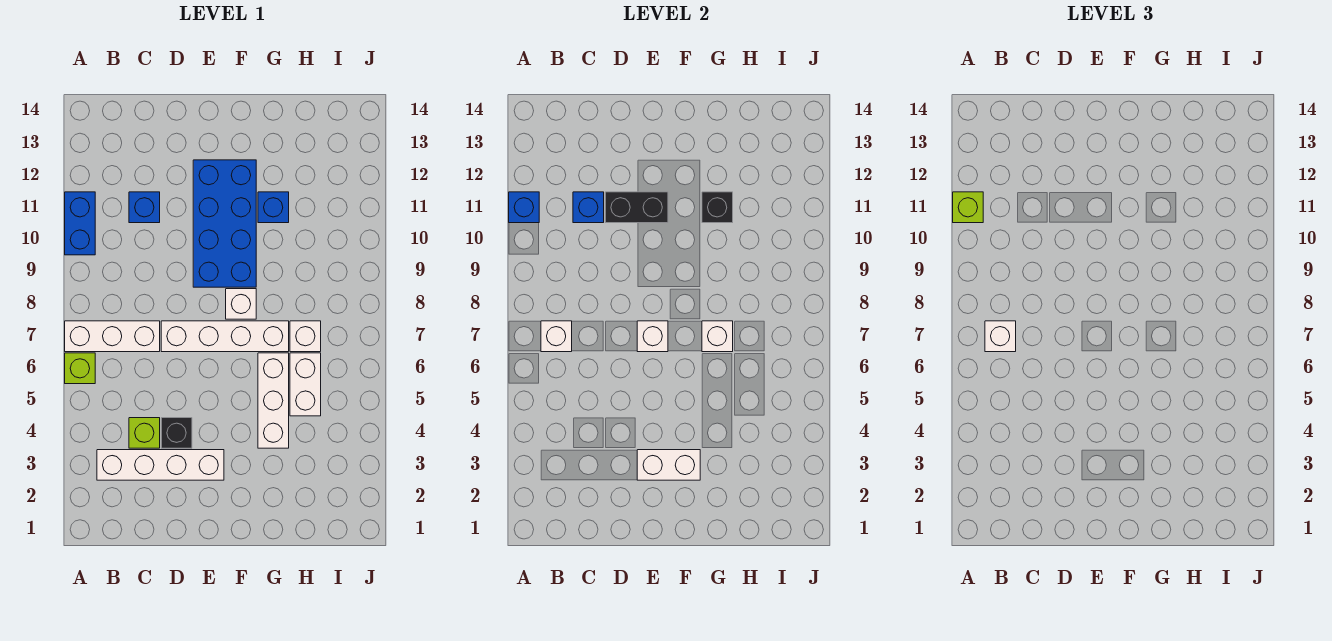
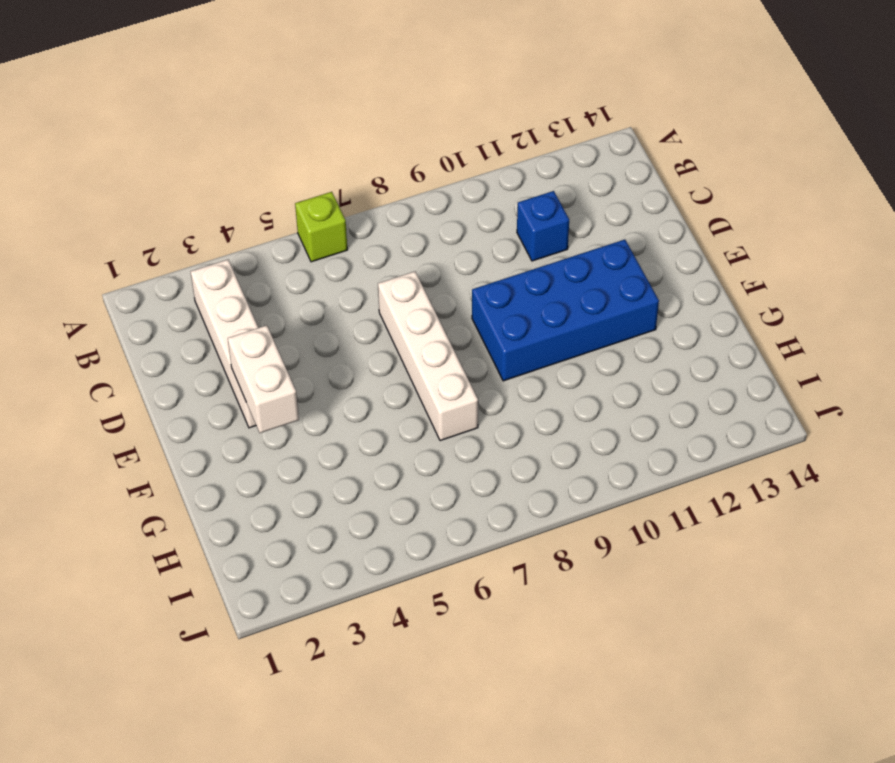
none -> white brick A7:C7 level 1
none -> blue brick A10:A11 level 1
none -> lime brick C4 level 1

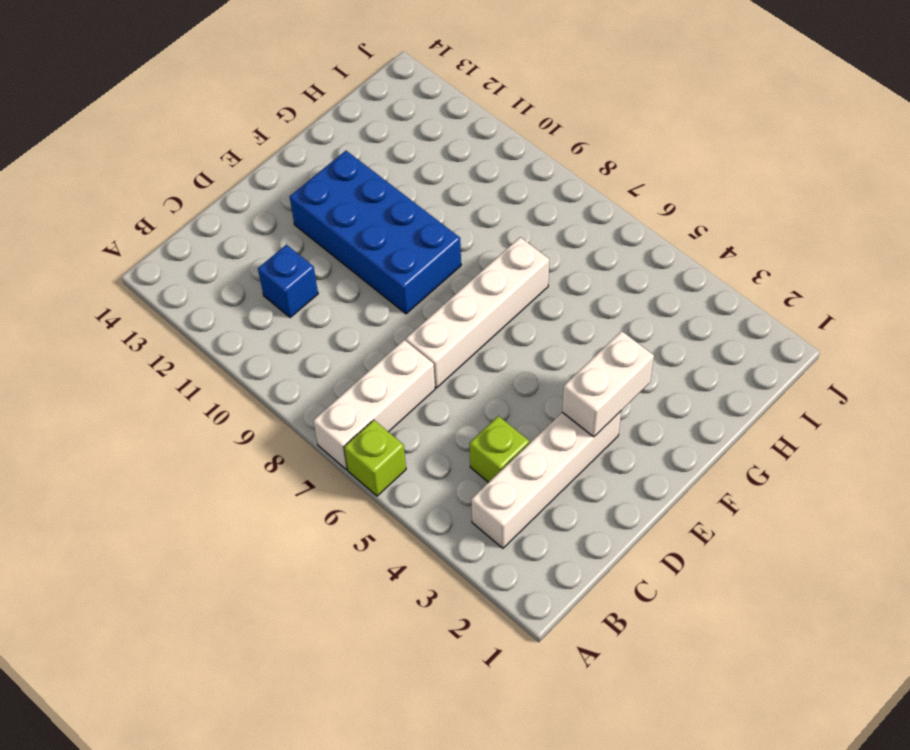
none -> blue brick A10:A11 level 1
none -> black brick D4 level 1
none -> white brick F8 level 1

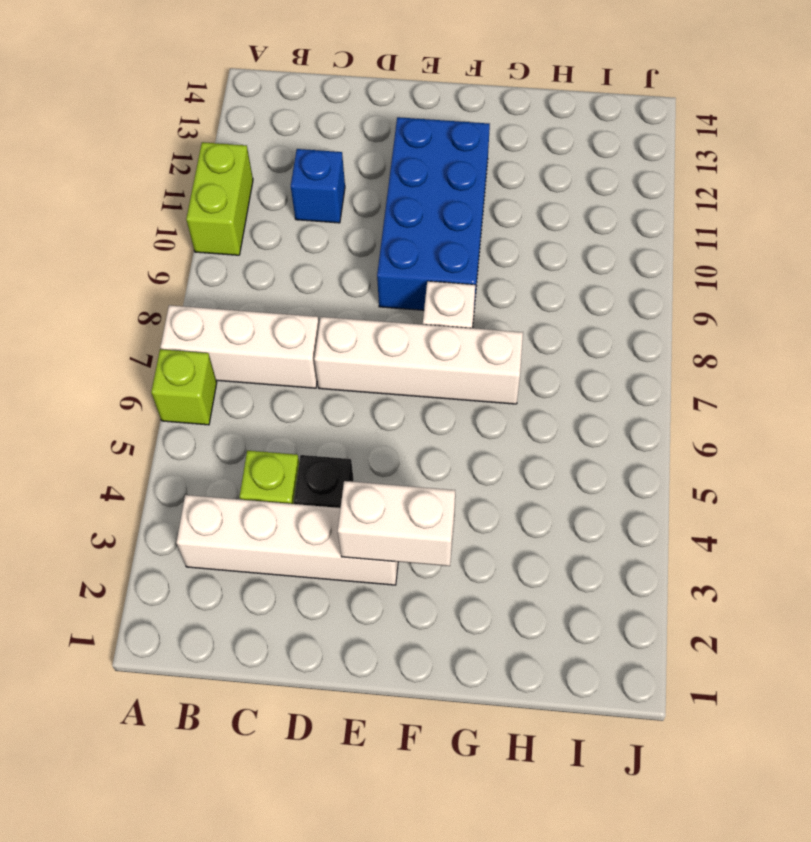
lime brick A10:A11 level 1 -> blue brick A10:A11 level 1
none -> white brick G4:G6 level 1
none -> blue brick G11 level 1
none -> white brick H5:H6 level 1

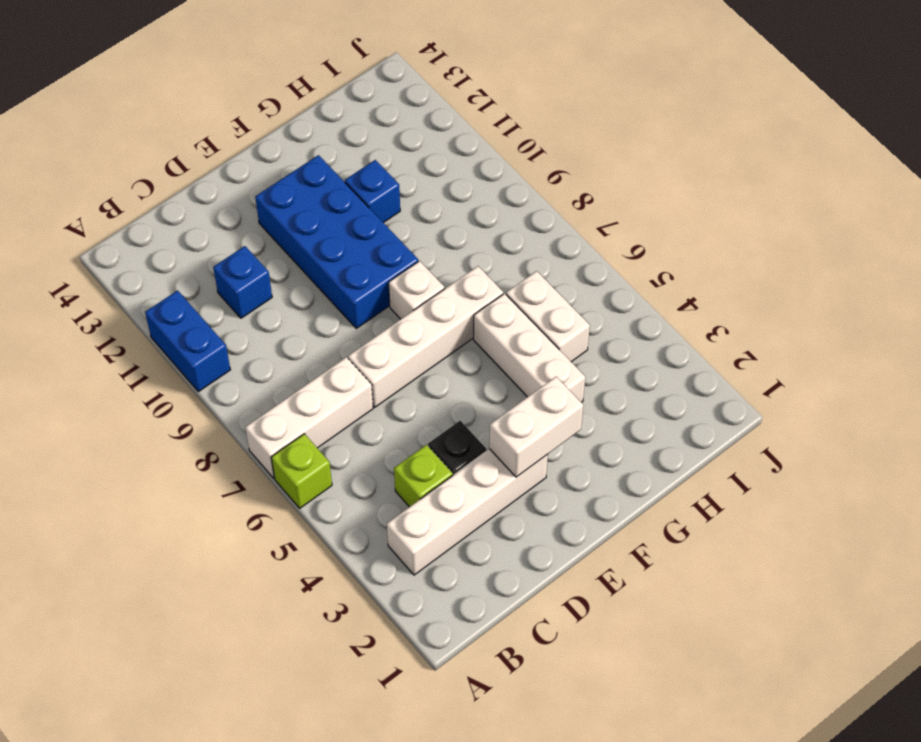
none -> white brick H7 level 1
none -> blue brick A11 level 2
none -> white brick B7 level 2

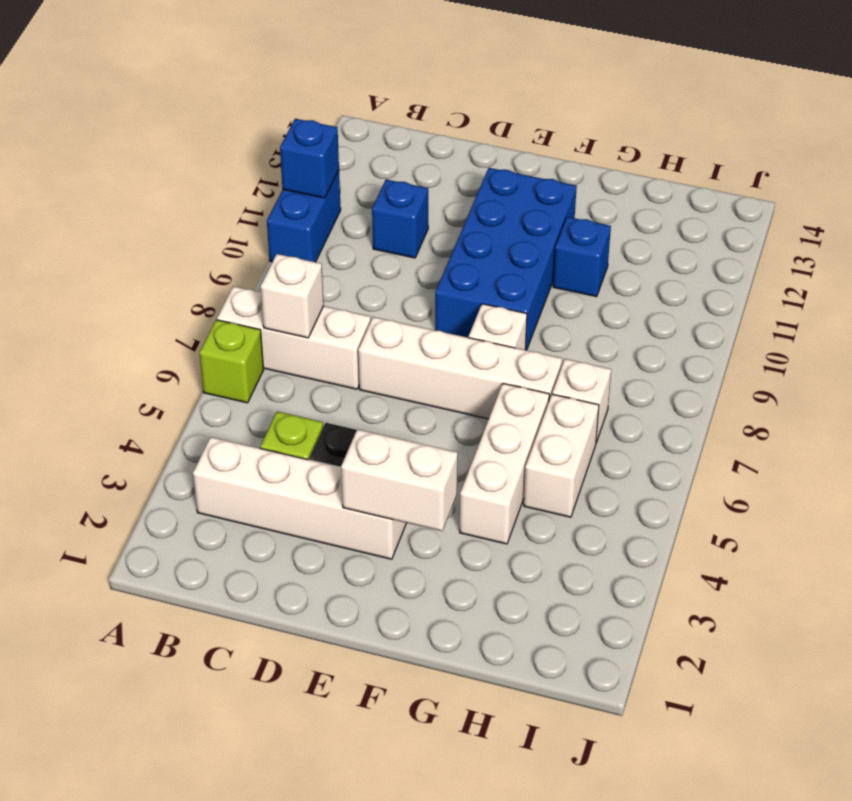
none -> blue brick C11 level 2
none -> black brick D11:E11 level 2
none -> white brick E7 level 2

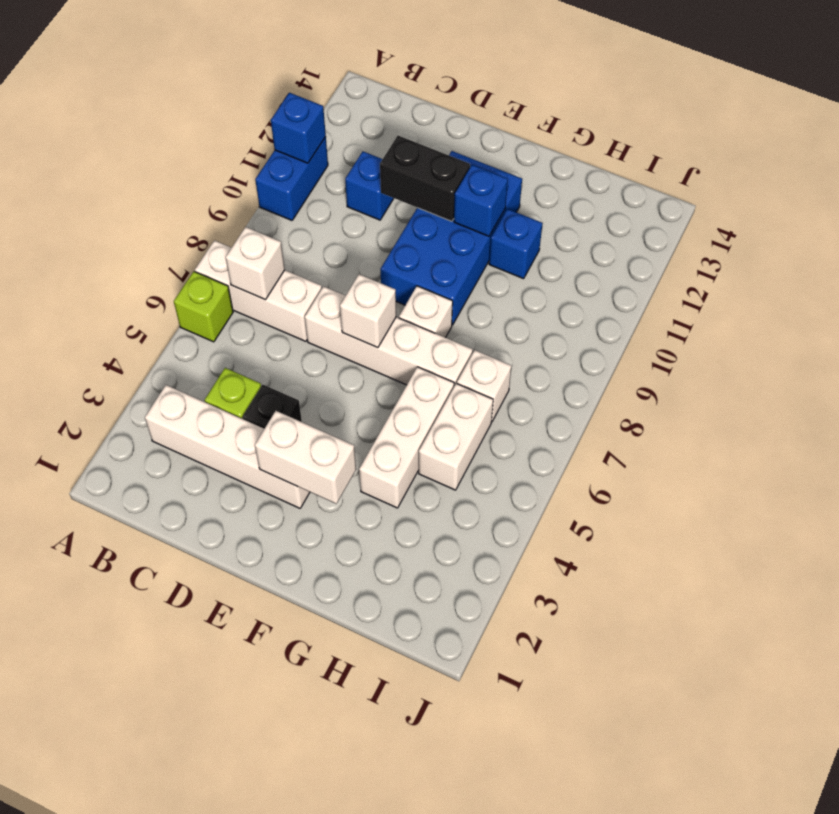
blue brick F11 level 2 -> blue brick C11 level 2
none -> white brick G7 level 2
none -> black brick G11 level 2
none -> lime brick A11 level 3

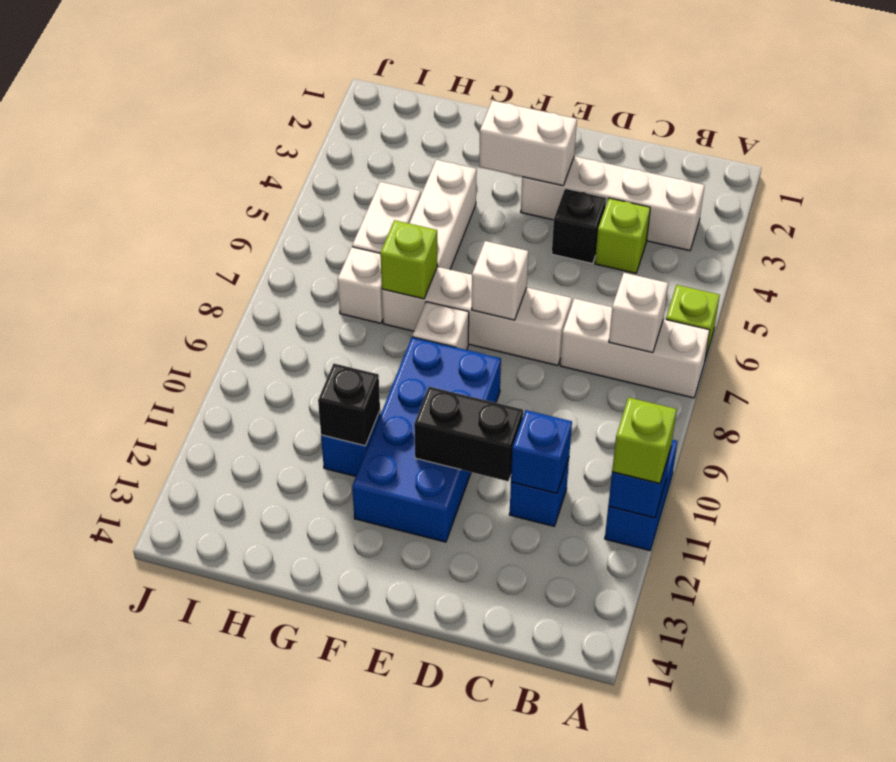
lime brick G7 level 2 -> white brick G7 level 2
none -> white brick B7 level 3

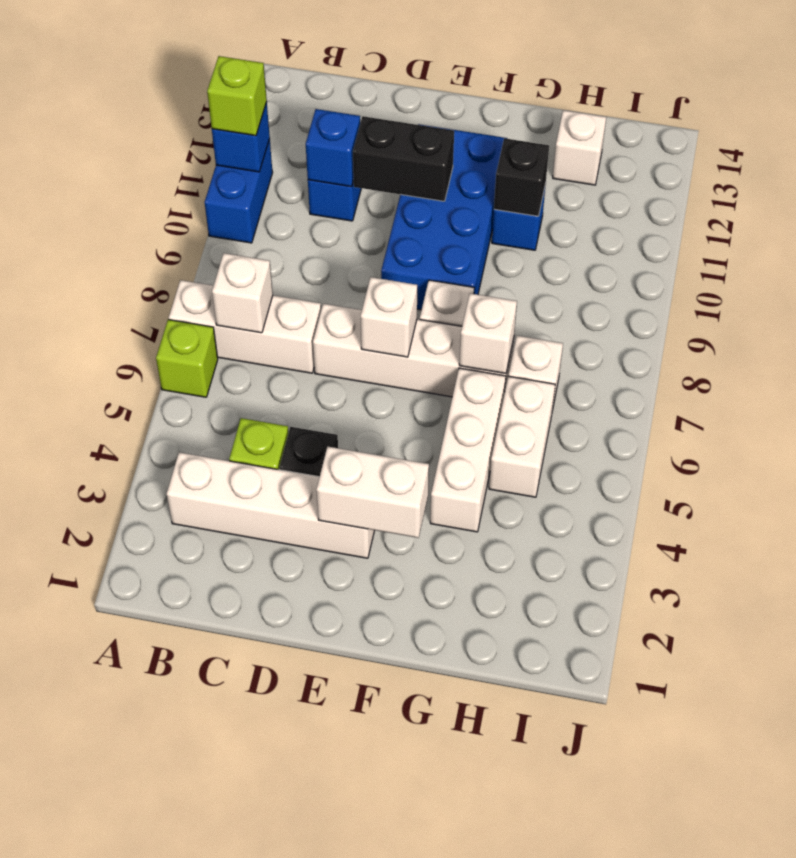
white brick H13 level 1 -> white brick B7 level 3

